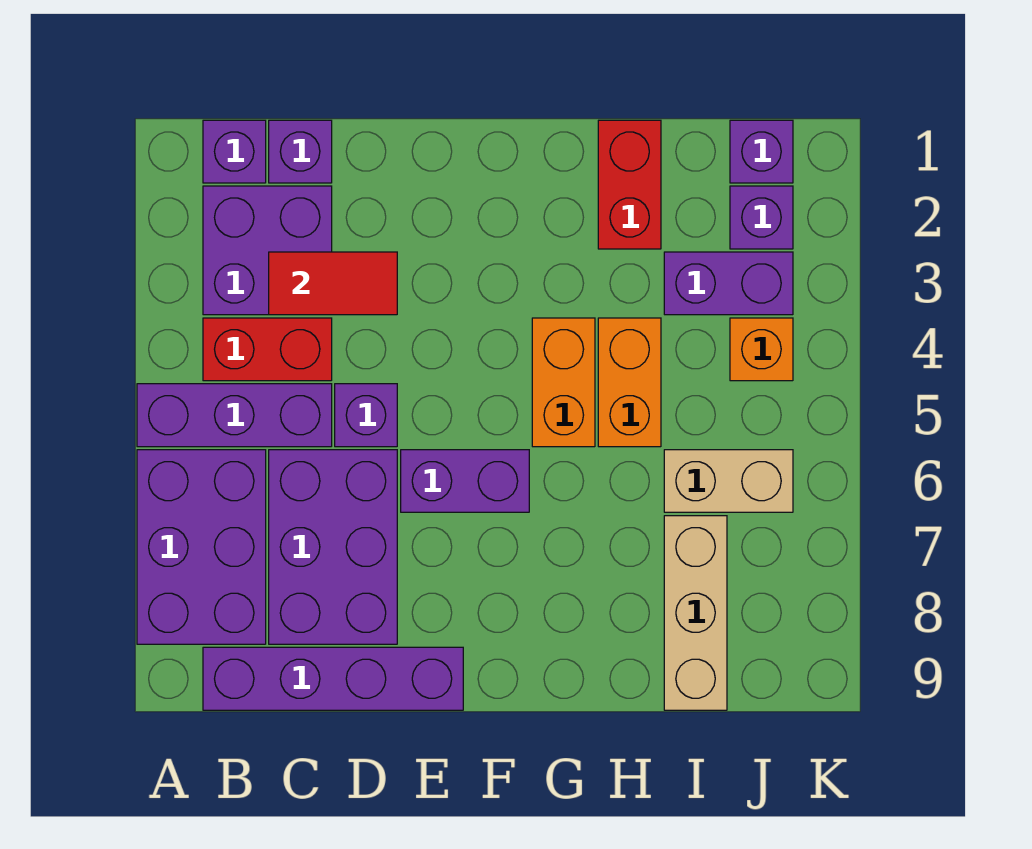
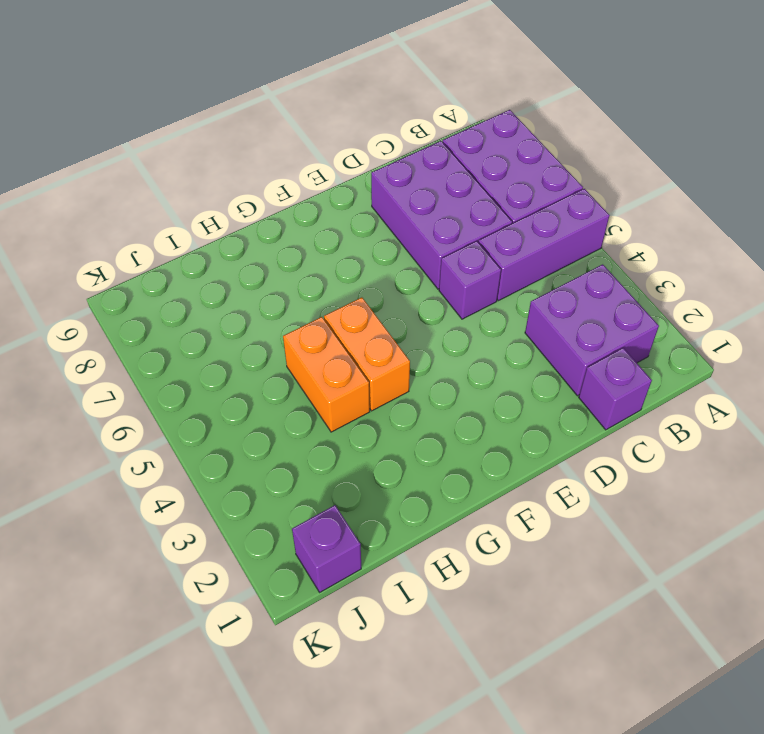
none -> purple brick B1 level 1
none -> red brick B4:C4 level 1
none -> purple brick B9:E9 level 1

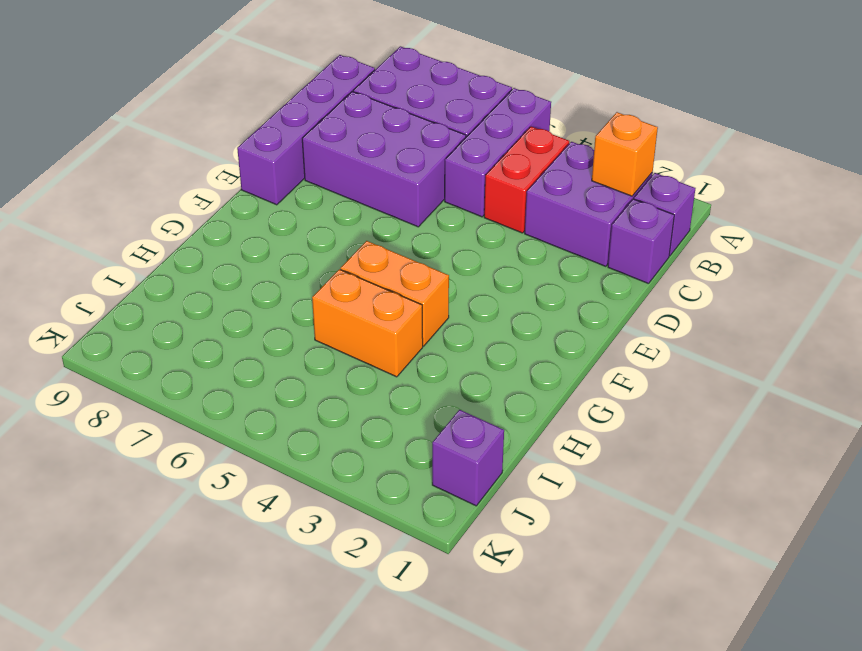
orange brick B2 level 2 -> orange brick J4 level 1
none -> purple brick D5 level 1
none -> purple brick E6:F6 level 1
none -> red brick H1:H2 level 1

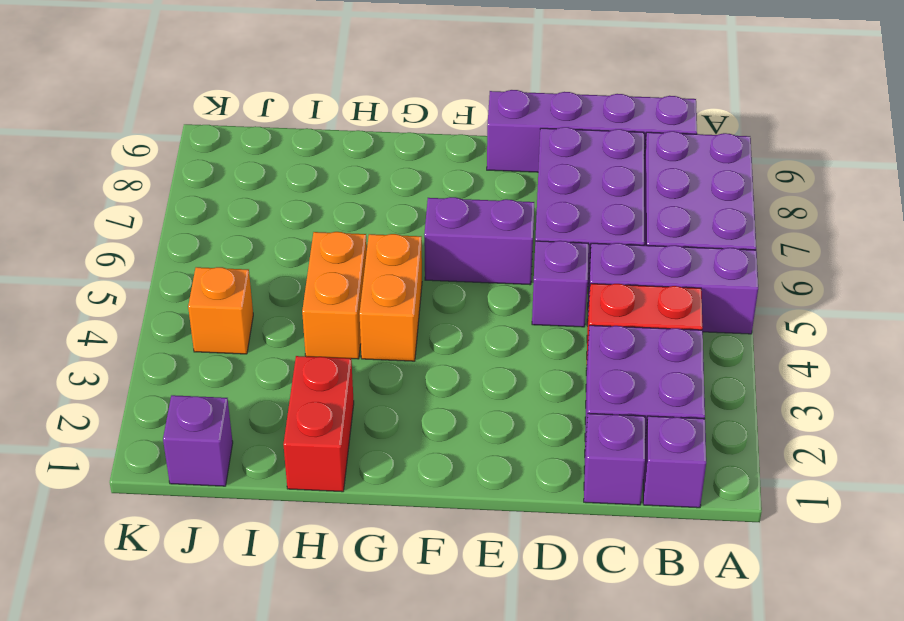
none -> purple brick I3:J3 level 1
none -> tan brick I6:J6 level 1
none -> tan brick I7:I9 level 1

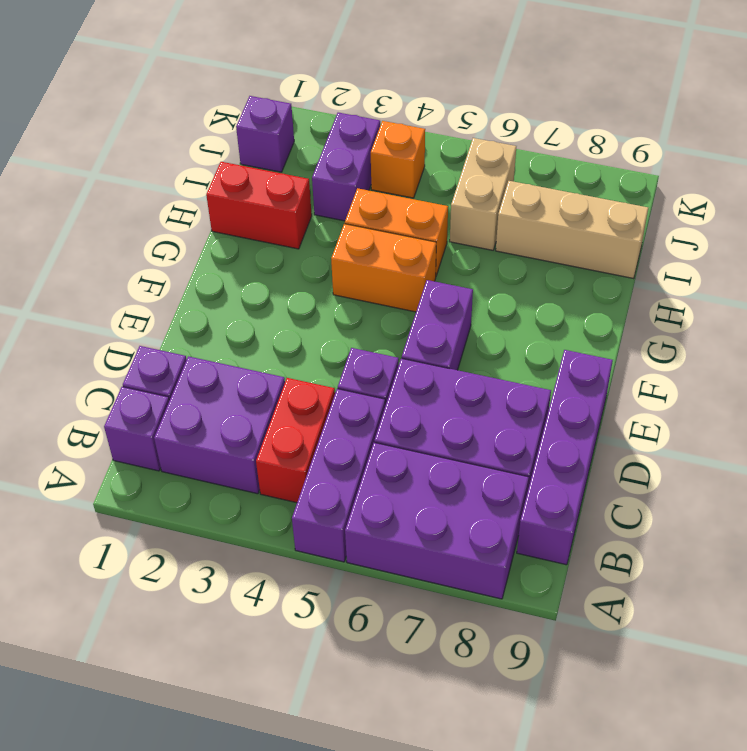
none -> purple brick J2 level 1
none -> red tile C3:D3 level 2

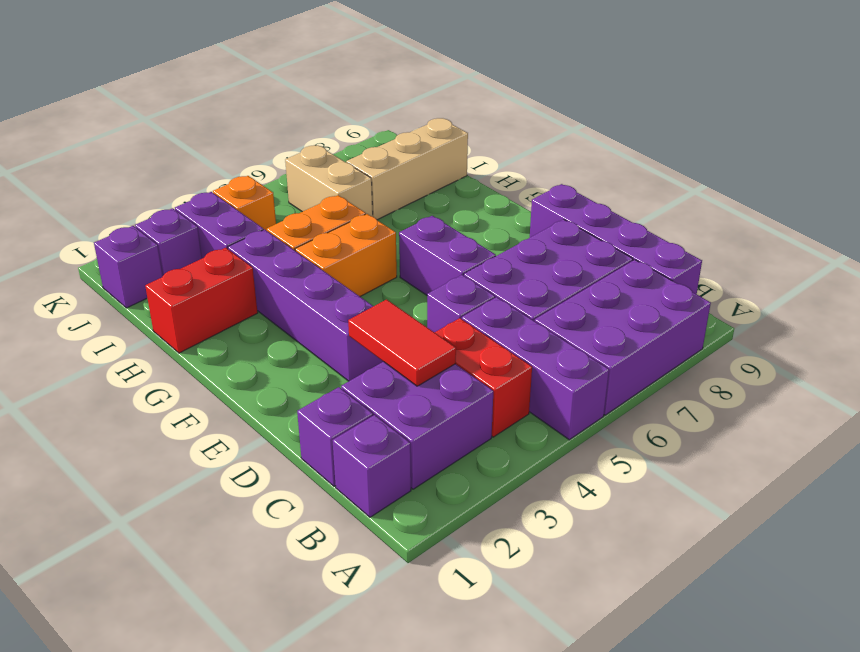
purple brick E3:H3 level 1 -> none

